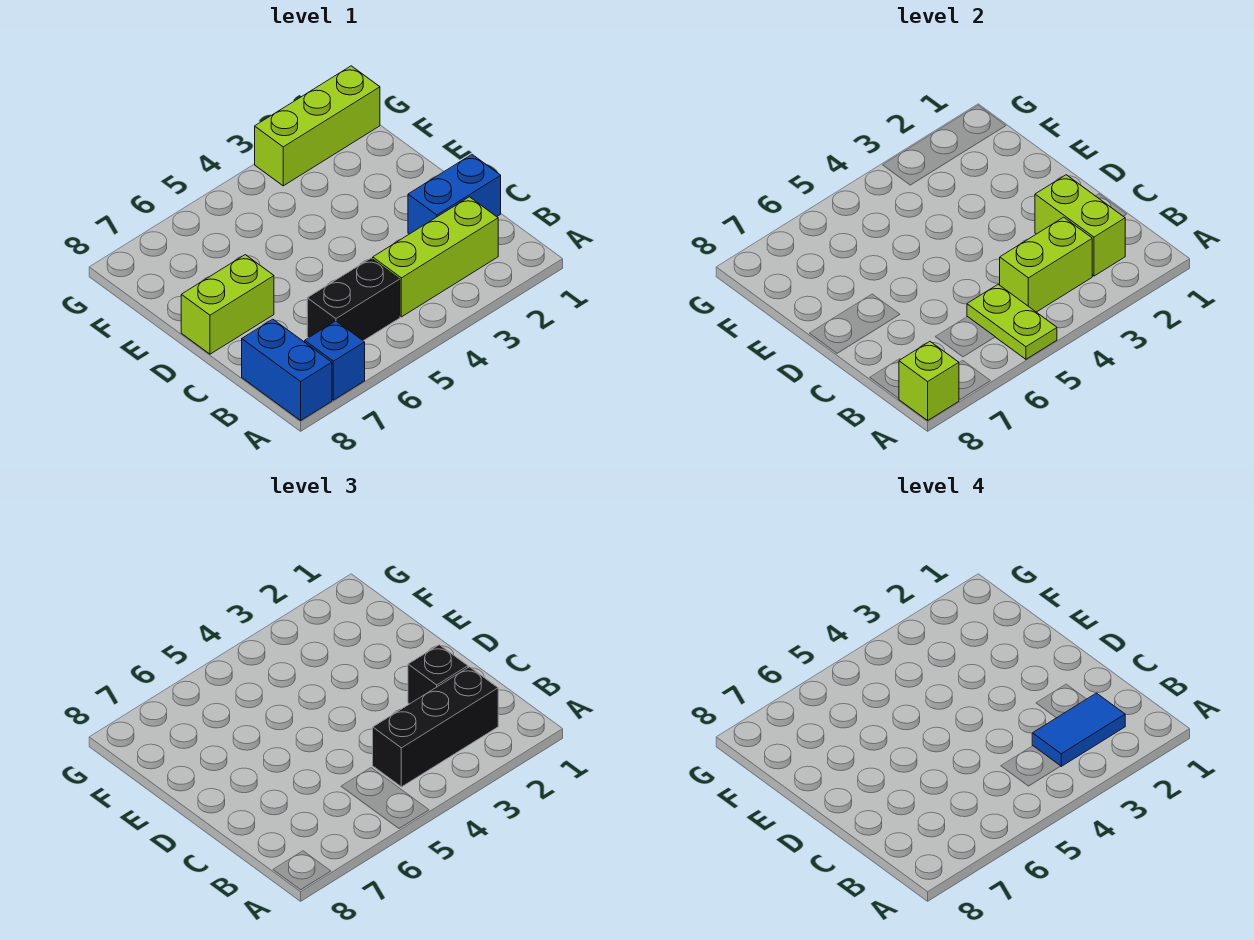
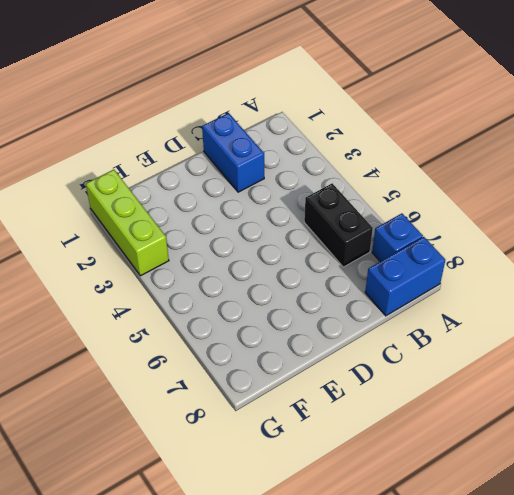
none -> lime brick B2:B4 level 1
none -> lime brick D7:D8 level 1
none -> lime plate A5:B5 level 2

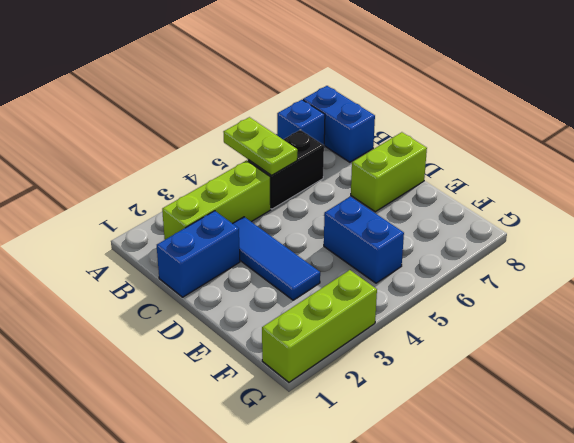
blue tile C3:E3 level 1 -> none
blue brick E5:F5 level 1 -> none
none -> lime brick A8 level 2
none -> lime brick B2:C2 level 2
none -> lime brick B3:B4 level 2

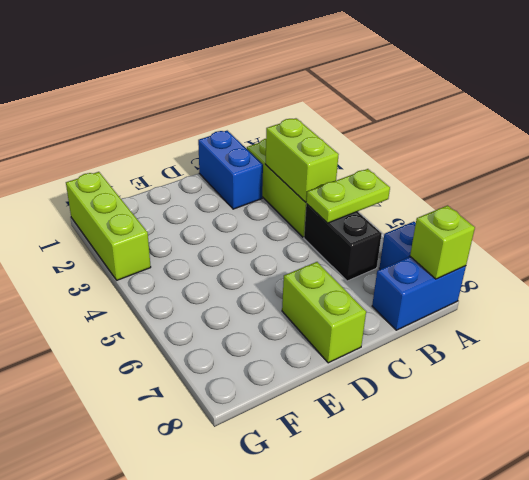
none -> lime brick B2:C2 level 2
none -> black brick B2:B4 level 3
none -> black brick C2 level 3

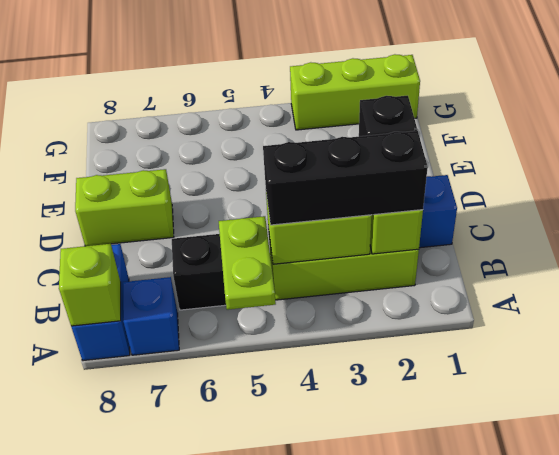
none -> blue tile B2:B3 level 4

